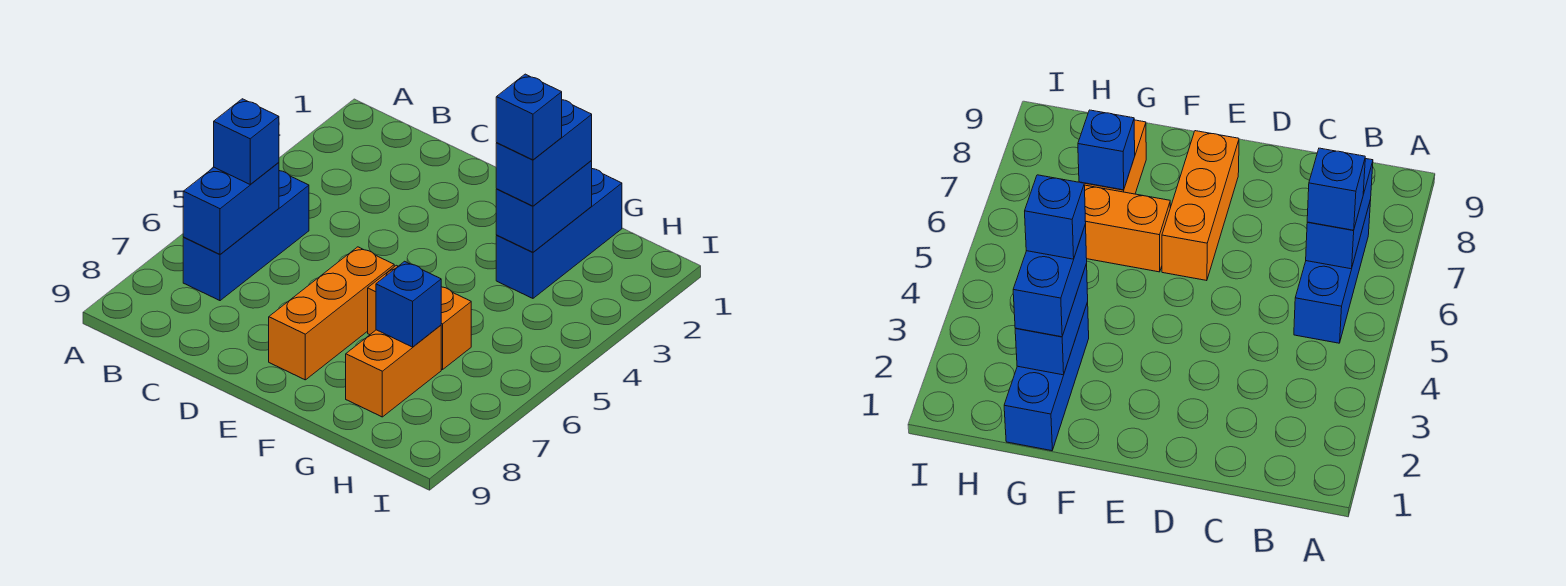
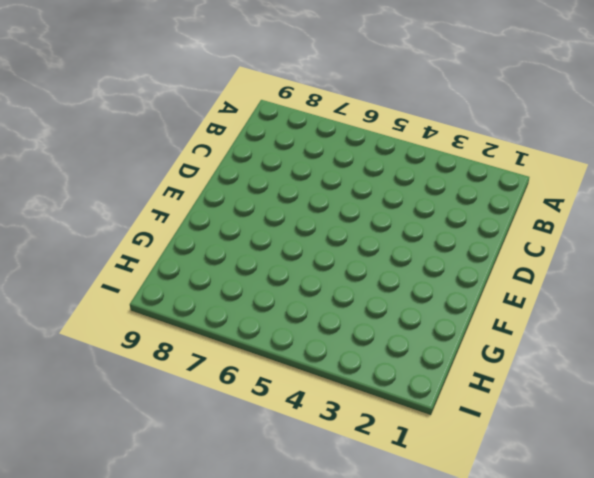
none -> blue brick B5:B7 level 1
none -> orange brick E6:E8 level 1

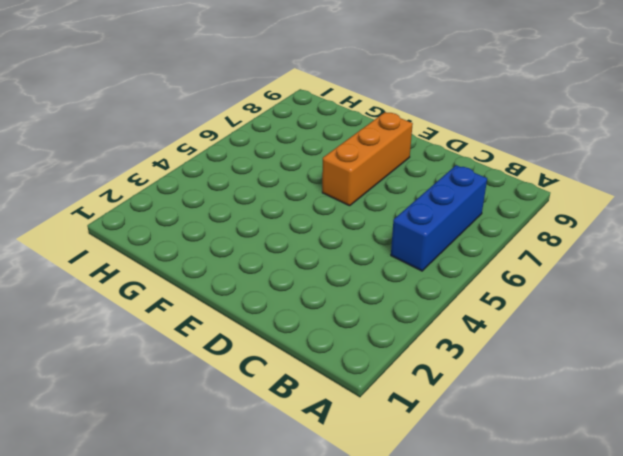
none -> orange brick F6:G6 level 1
none -> blue brick G1:G3 level 1

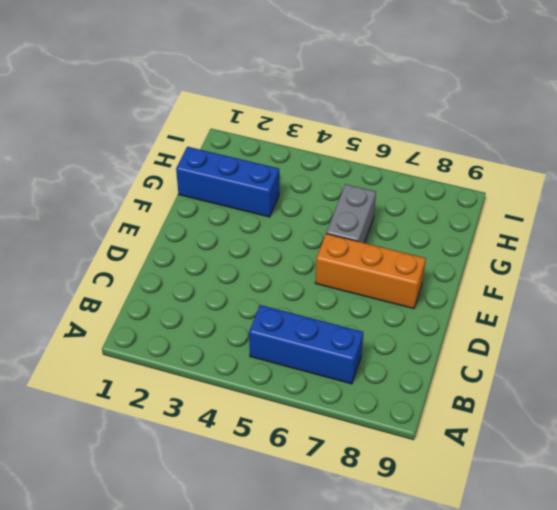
grey brick F6:G6 level 1 -> orange brick F6:G6 level 1
none -> orange brick G7:G8 level 1
none -> blue brick B6:B7 level 2

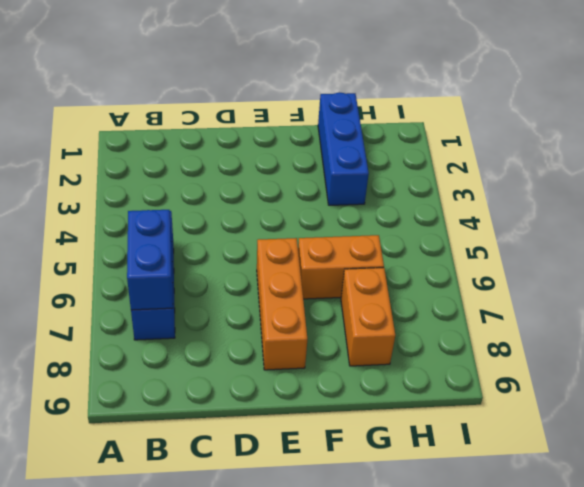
none -> blue brick G2:G3 level 2
none -> blue brick G7 level 2

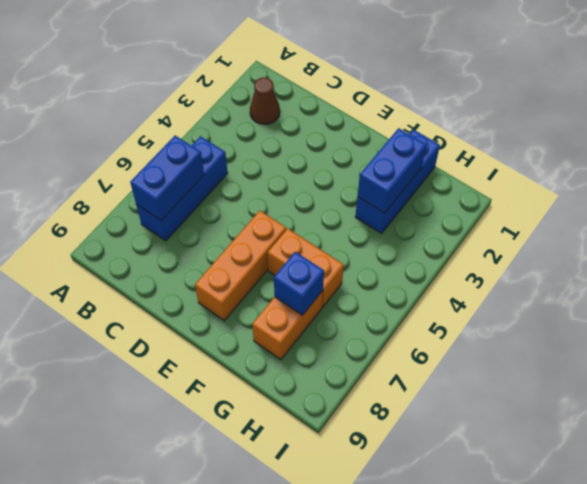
brown cone B2 level 1 -> none
none -> blue brick B6 level 3
none -> blue brick G2:G3 level 3

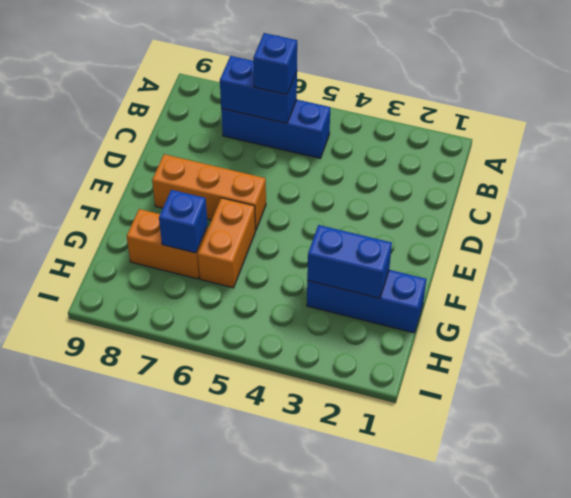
none -> blue brick G2:G3 level 3
none -> blue brick G3 level 4

